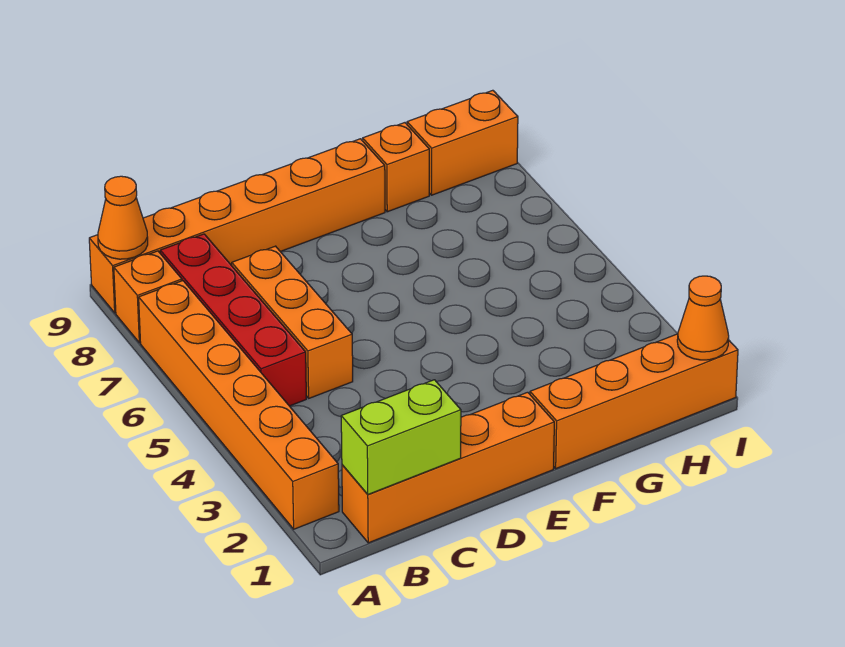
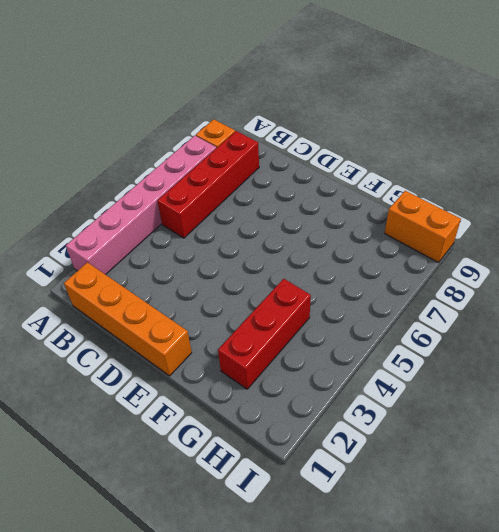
pink brick A2:A7 level 1 -> orange brick A2:A7 level 1
red brick G2:G4 level 1 -> none
none -> orange brick A9:F9 level 1
none -> orange brick C5:C7 level 1
none -> orange brick F1:I1 level 1

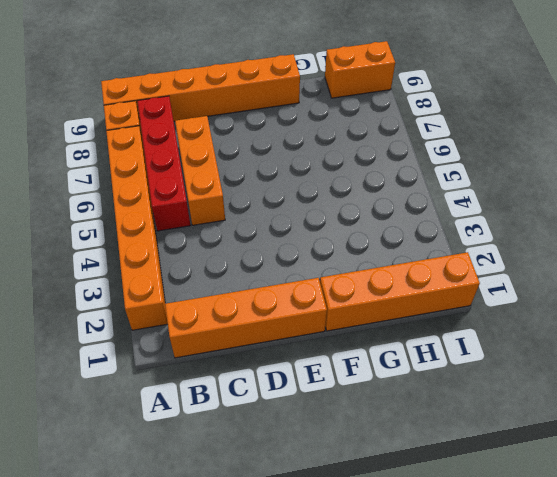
none -> orange brick G9 level 1
none -> orange cone A9 level 2
none -> lime brick B1:C1 level 2

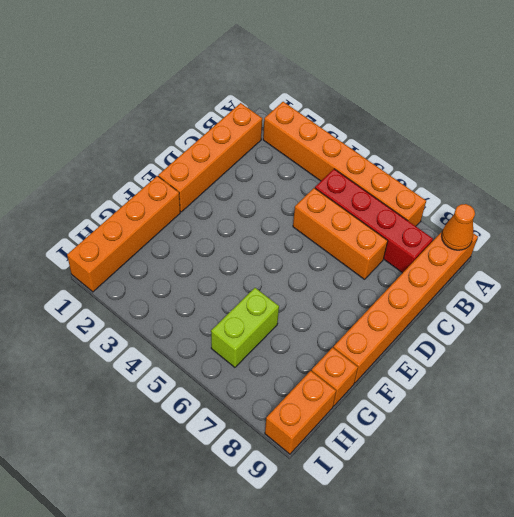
lime brick G6:H6 level 1 -> lime brick B1:C1 level 2
none -> orange brick A8 level 1
none -> orange cone I1 level 2

